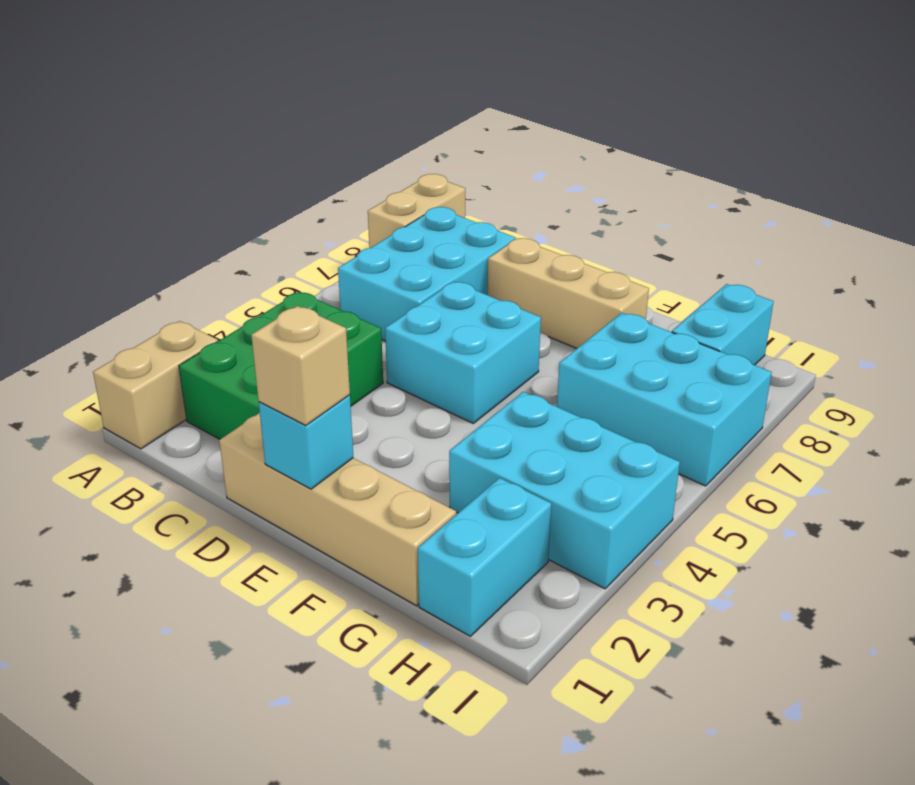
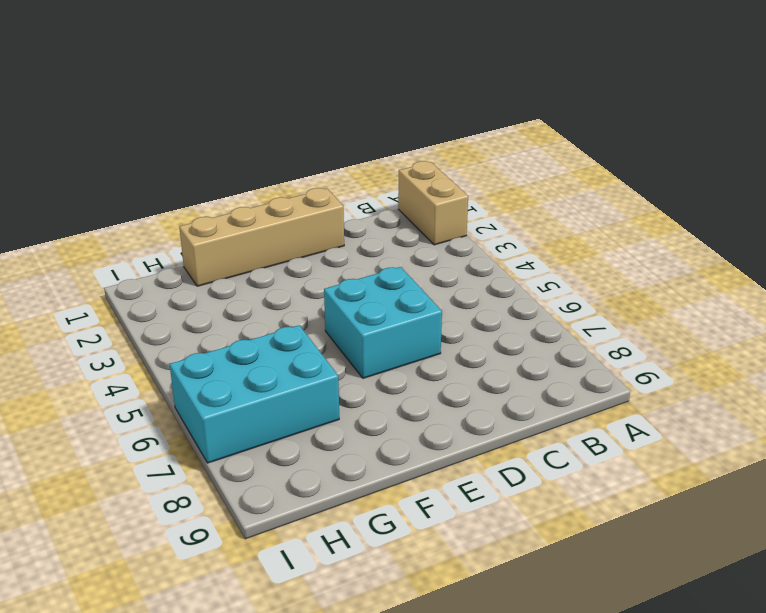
none -> tan brick A8:A9 level 1
none -> green brick B2:C4 level 1
none -> cyan brick B6:C8 level 1

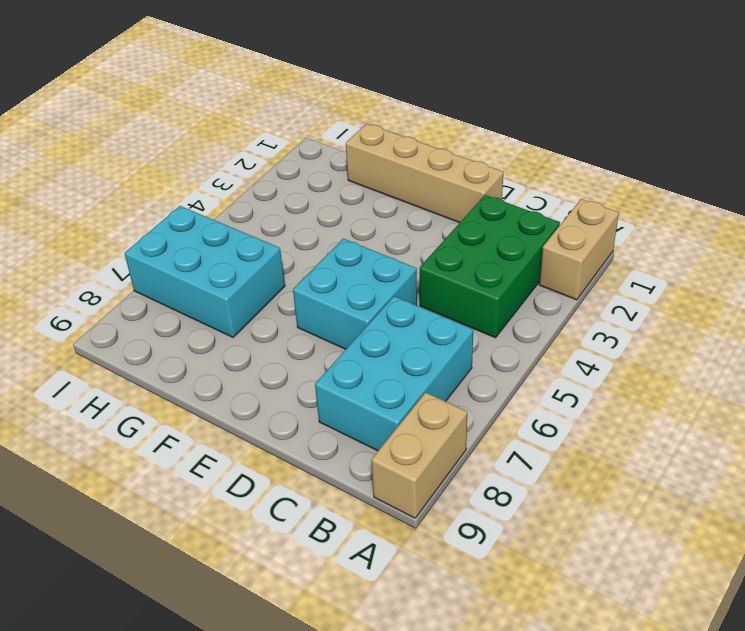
none -> tan brick D8:F8 level 1
none -> cyan brick G3:I4 level 1
none -> cyan brick H1:H2 level 1

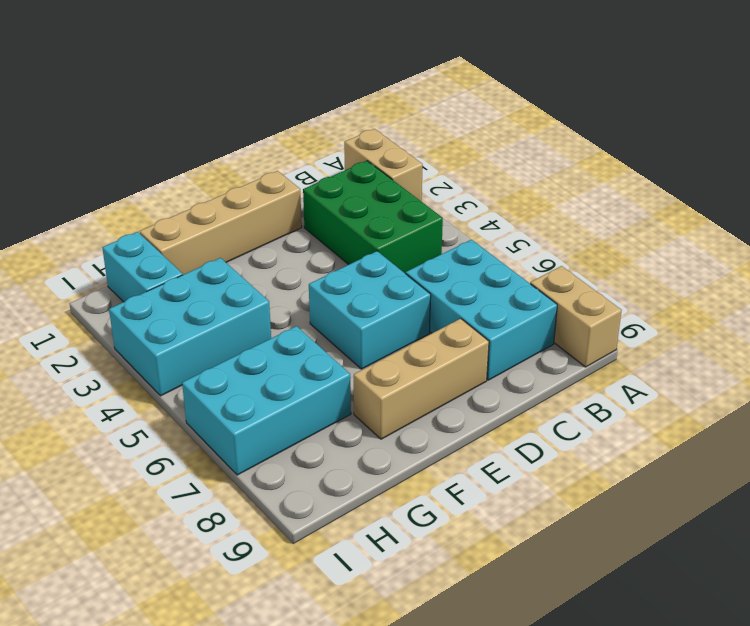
none -> cyan brick H8:H9 level 1
none -> cyan brick E1 level 2
none -> tan brick E1 level 3

